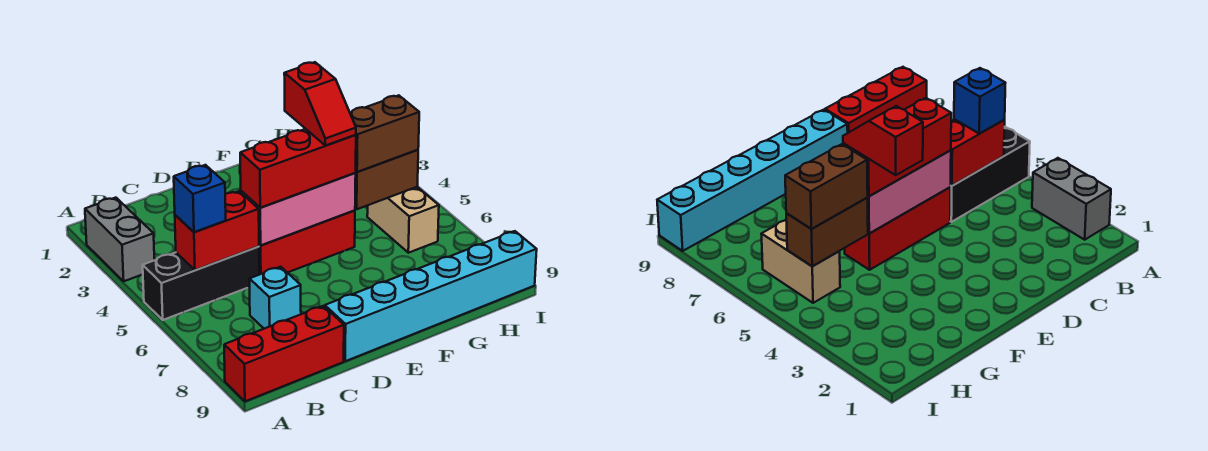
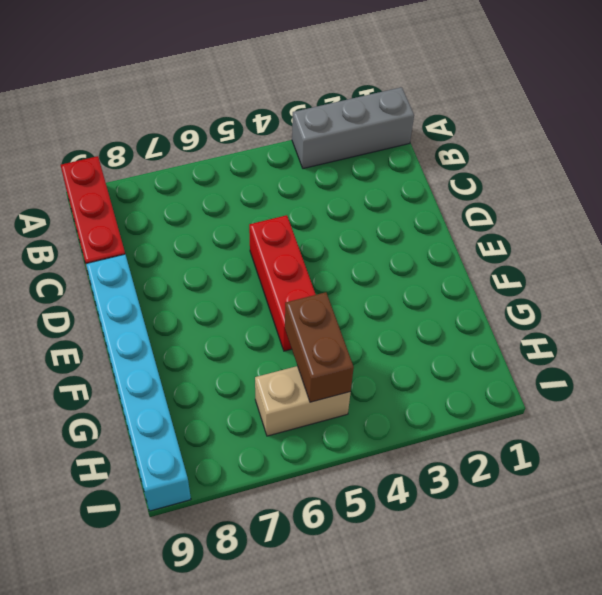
grey brick A1:A3 level 1 -> grey brick A2:A3 level 1
none -> black brick A5:C5 level 1
none -> cyan brick C7 level 1
none -> red brick B5:C5 level 2

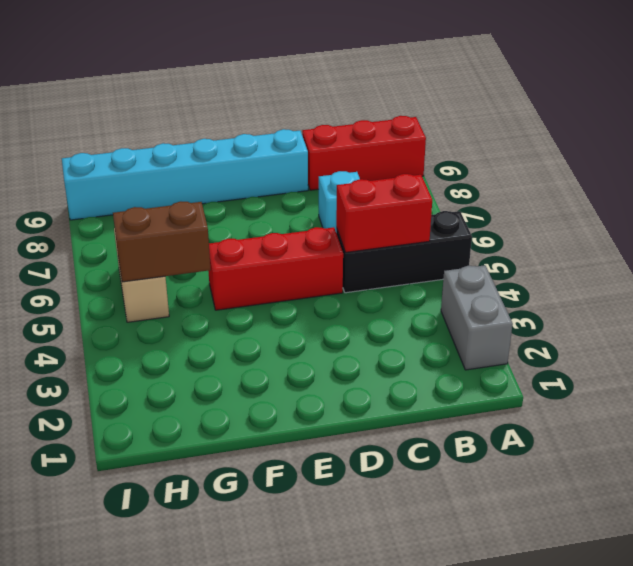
none -> pink brick D5:F5 level 2
none -> blue brick B5 level 3
none -> red brick D5:F5 level 3

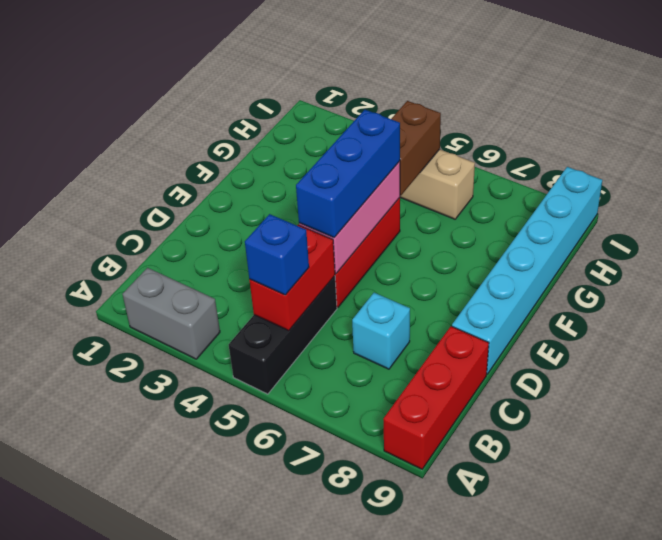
blue brick D5:F5 level 3 -> red brick D5:F5 level 3
none -> brown brick G5:H5 level 3
none -> red slope F4:F5 level 4 top 4

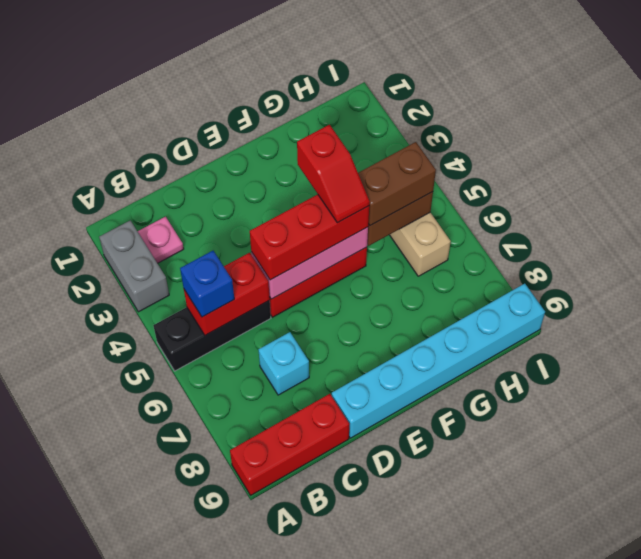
pink plate B2 level 1 -> none

